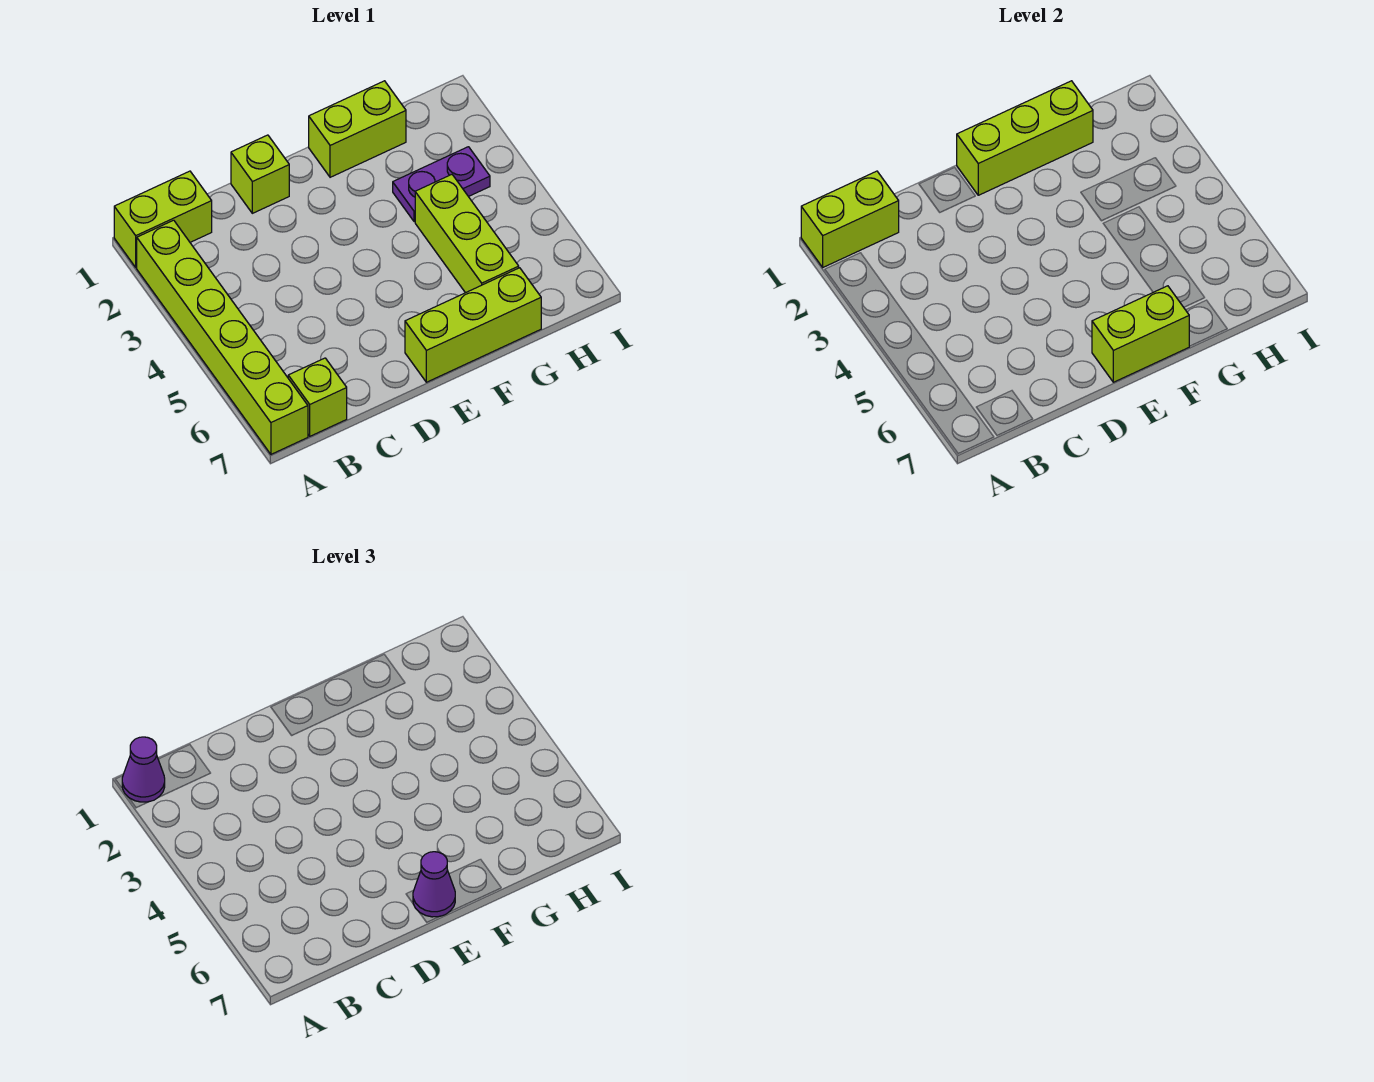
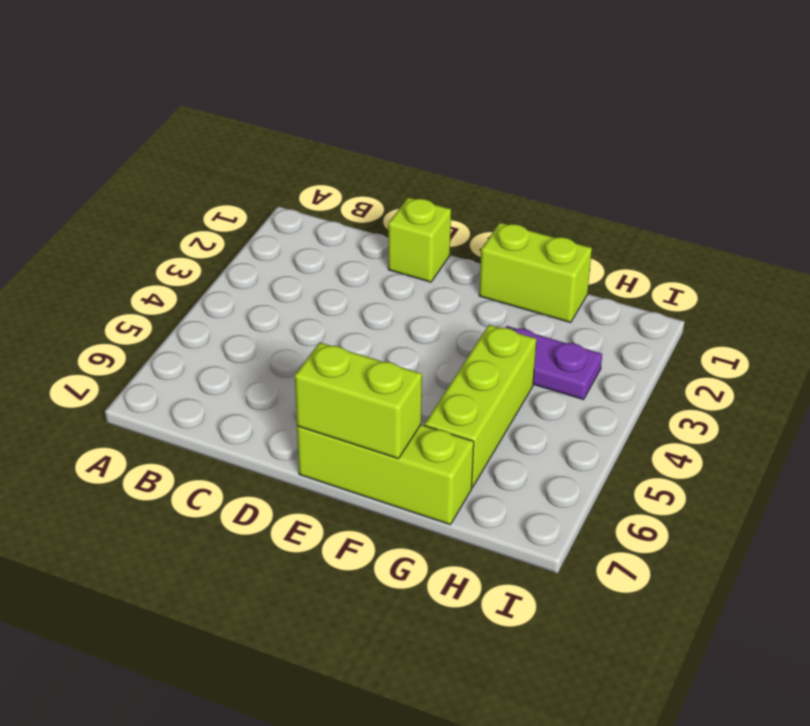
none -> lime brick A1:B1 level 1
none -> lime brick A2:A7 level 1
none -> lime brick B7 level 1

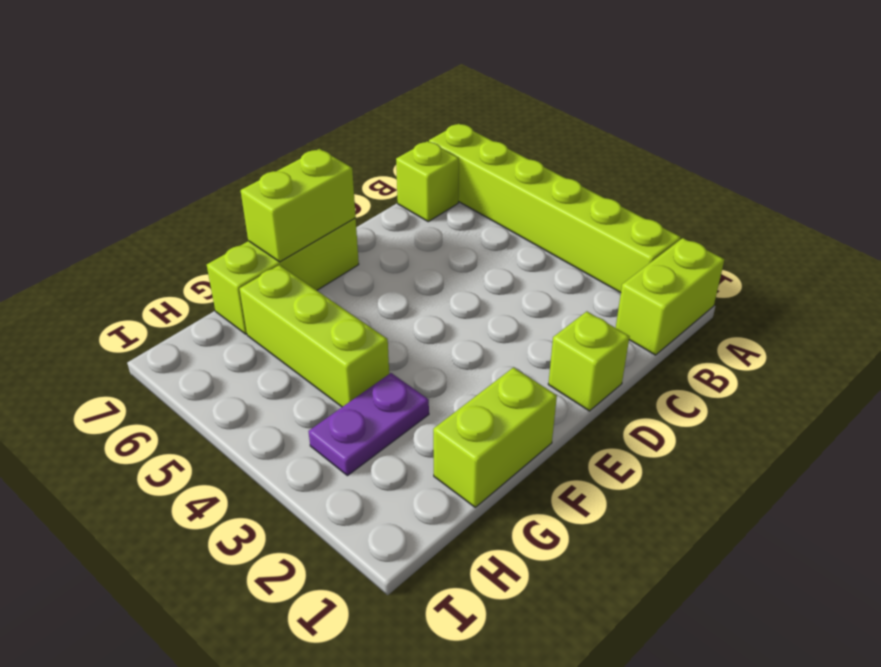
none -> lime brick A1:B1 level 2
none -> lime brick E1:G1 level 2
none -> purple cone A1 level 3

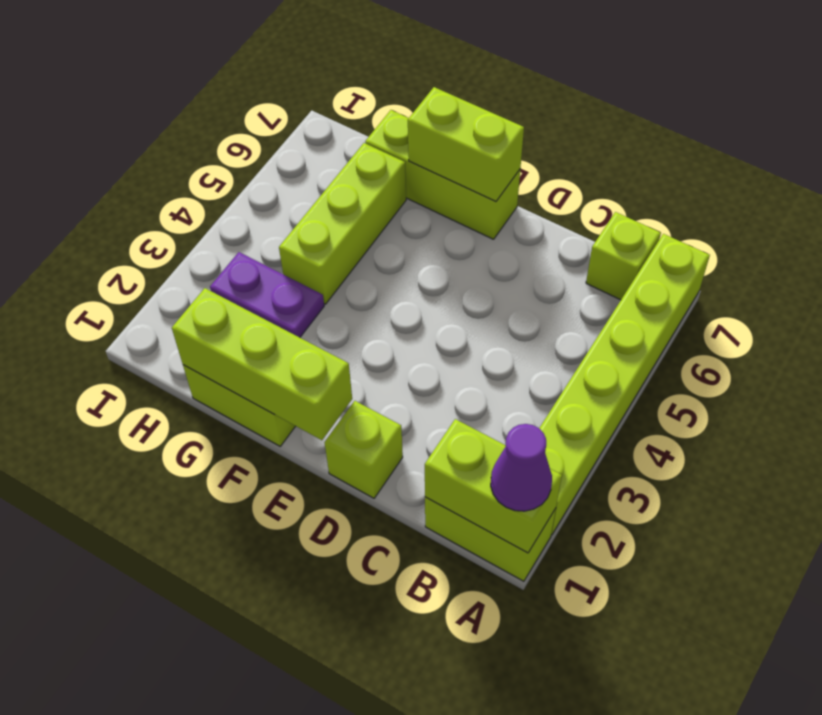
none -> purple cone E7 level 3

